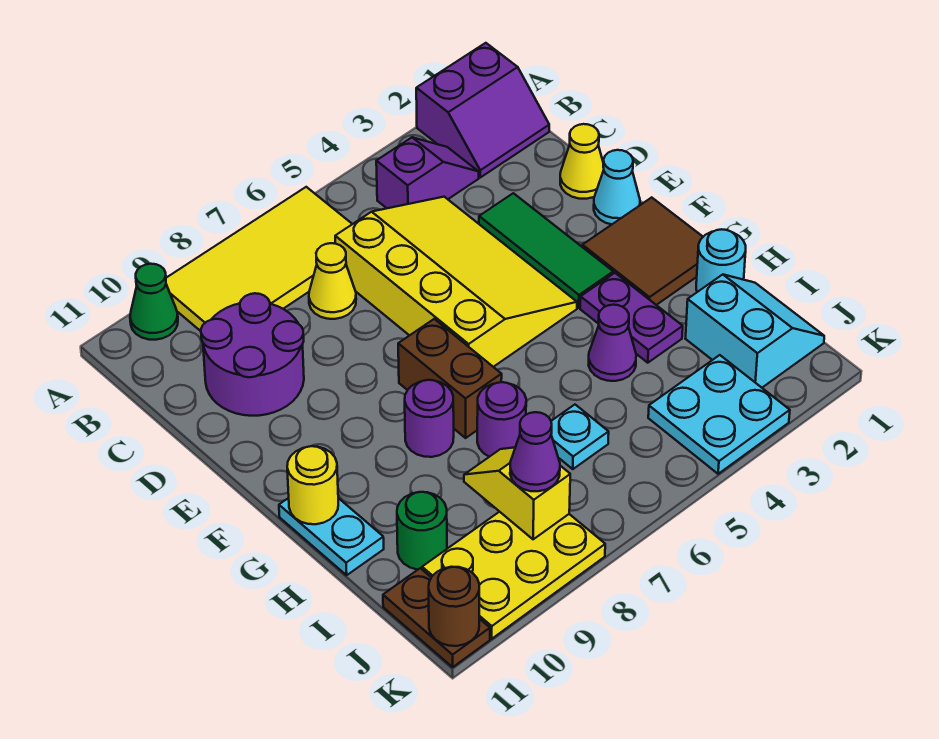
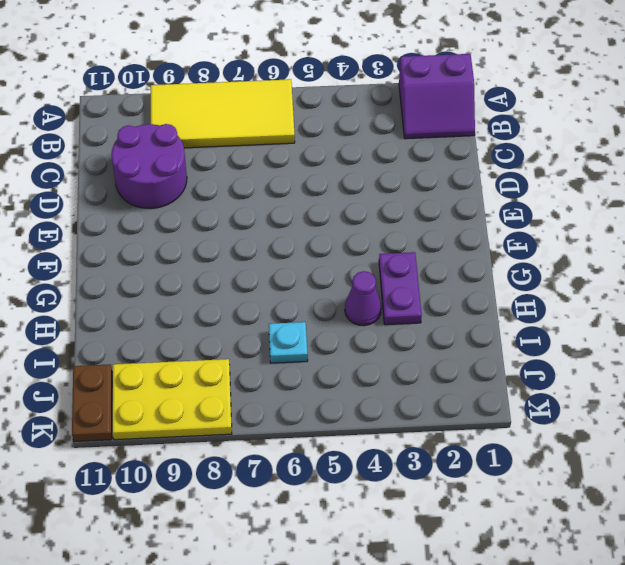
none -> green cone A10 level 1
none -> purple slope B3:B4 level 1 top 4
none -> yellow slope C4:F6 level 1 top 6

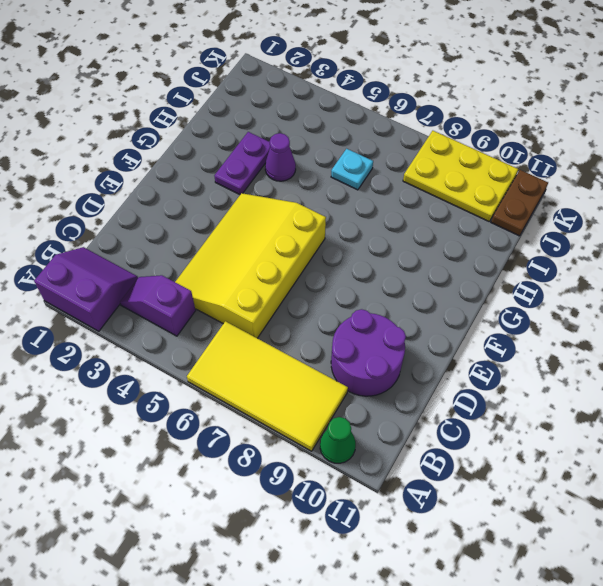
none -> yellow cone C7 level 1
none -> yellow cone D1 level 1
none -> green tile D3:F3 level 1

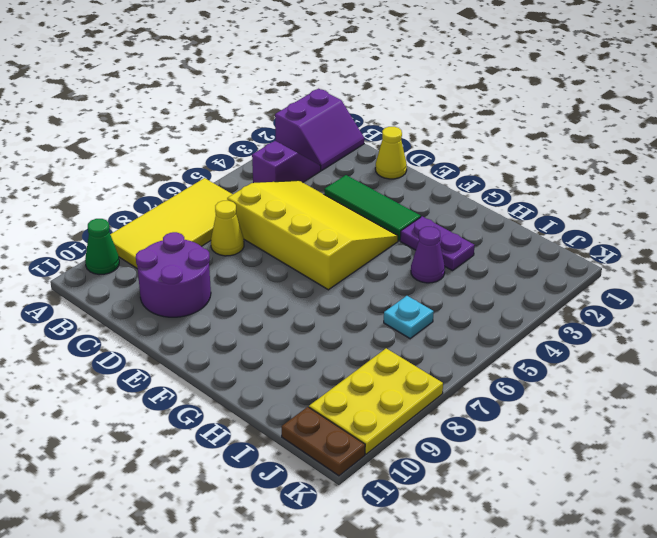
none -> cyan cone E1 level 1
none -> brown tile F1:G2 level 1
none -> brown brick F7:G7 level 1

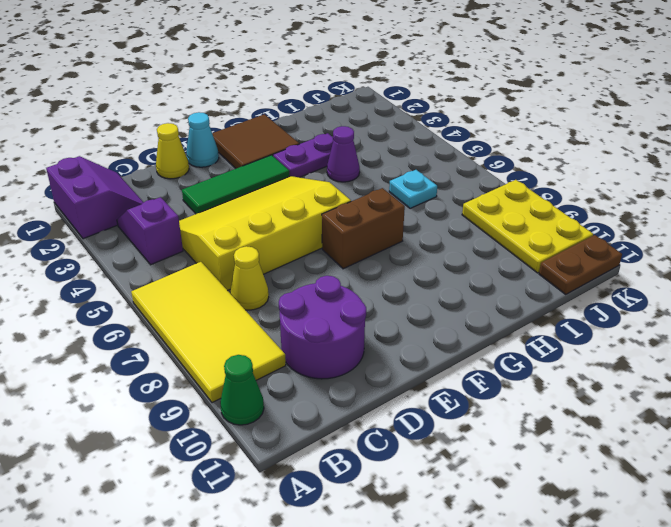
none -> purple round brick G8 level 1
none -> cyan plate G11:H11 level 1
none -> cyan round brick H1 level 1

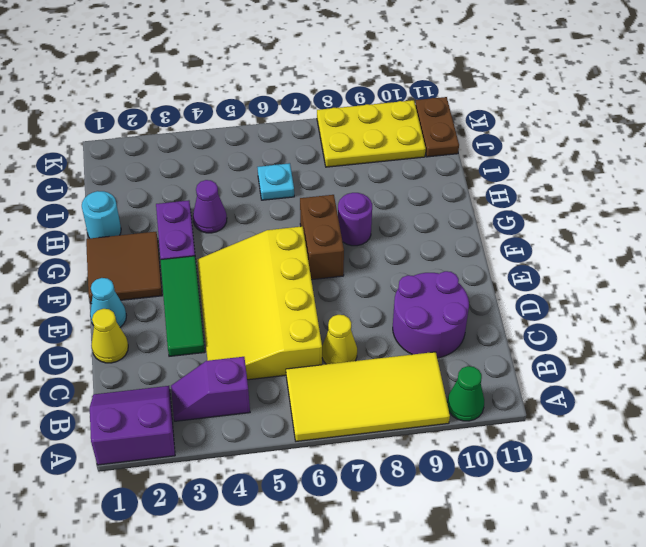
none -> cyan plate G11:H11 level 1
none -> purple round brick H7 level 1
none -> cyan slope I1:J2 level 1 top 2

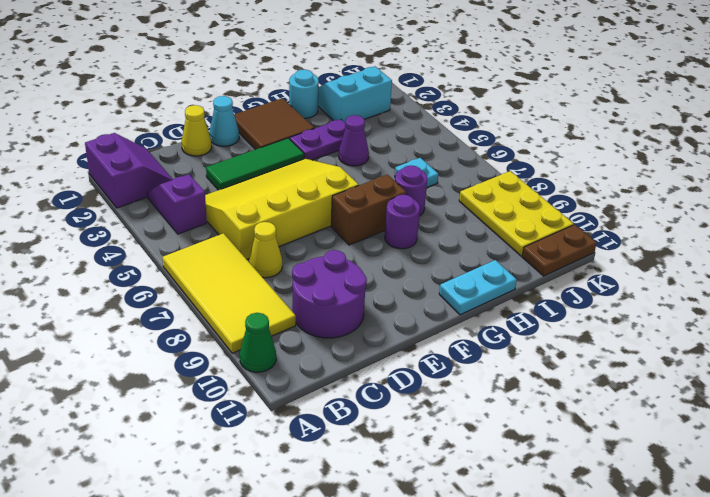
none -> green round brick I10 level 1
none -> cyan plate J3:K4 level 1
none -> yellow round brick G11 level 2

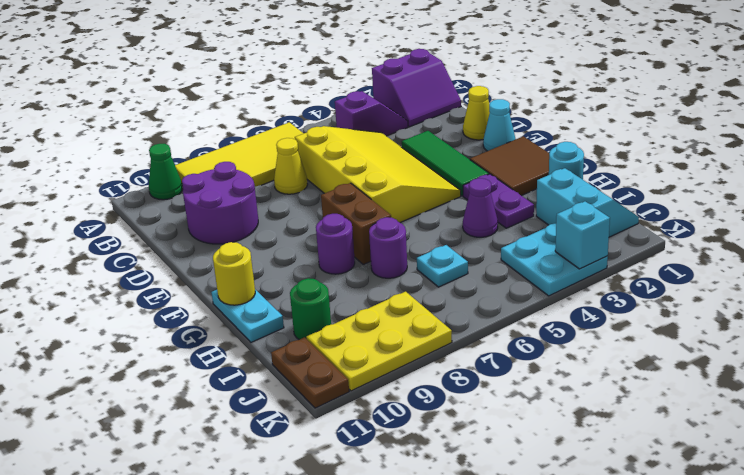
cyan brick K3 level 2 -> none
none -> yellow slope I8:J8 level 2 top J
none -> brown round brick K11 level 2
none -> purple cone J8 level 3

